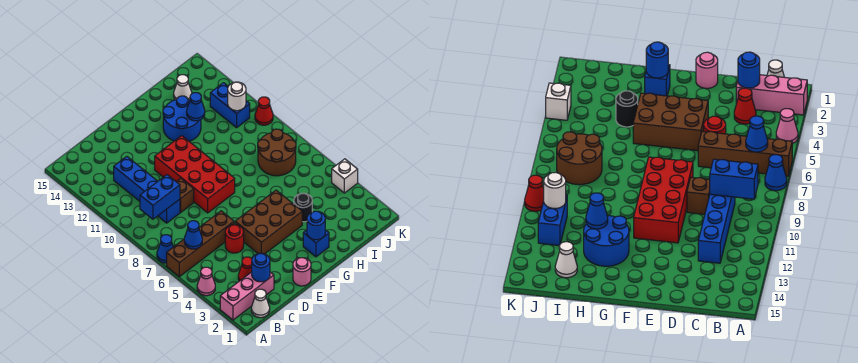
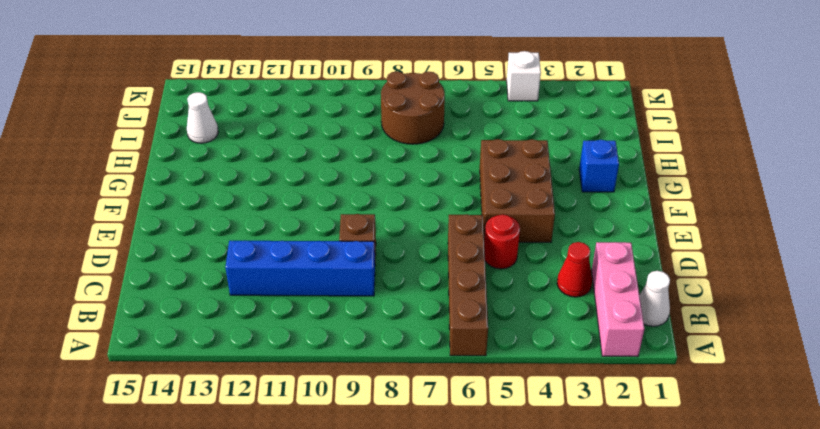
none -> pink cone A4 level 1
none -> blue cone A7 level 1
none -> pink round brick E1 level 1

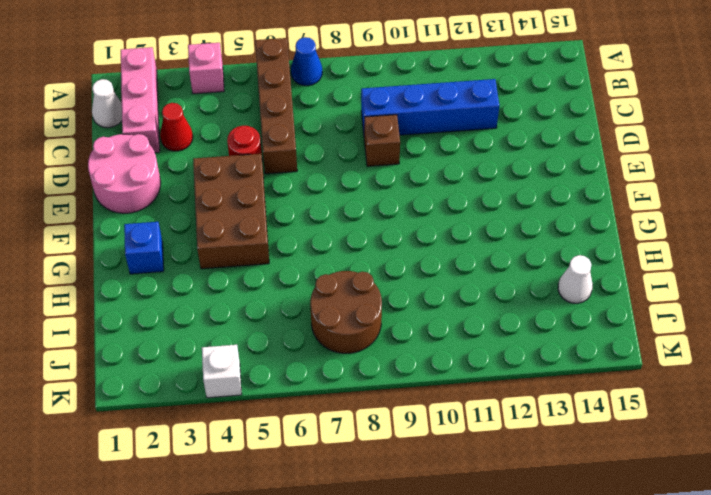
pink brick A4 level 1 -> pink cone A4 level 1
pink round brick D1:E2 level 1 -> pink round brick E1 level 1
none -> red brick E8:F11 level 1
none -> blue round brick G12:H13 level 1
none -> black round brick H4 level 1

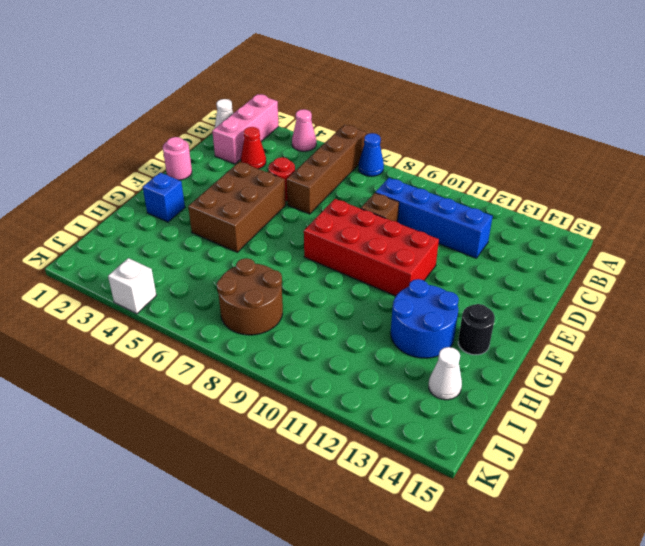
black round brick G14 level 1 -> black round brick H4 level 1
none -> blue brick J11:J12 level 1
none -> red cone K10 level 1
none -> blue cone B6 level 2

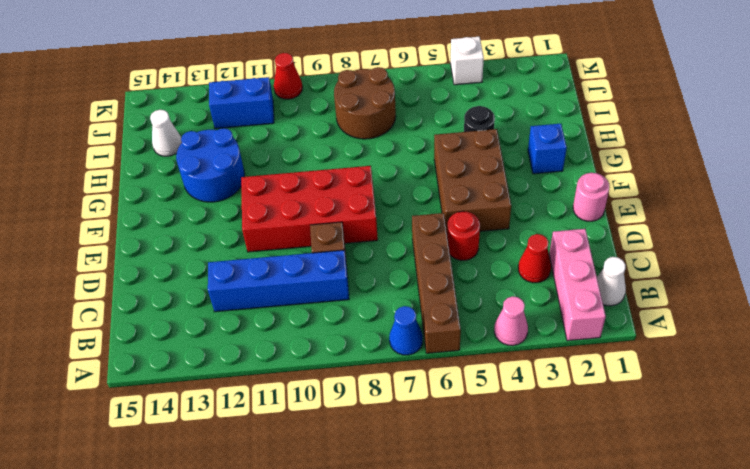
none -> blue cone B6 level 2
none -> blue brick B9:C9 level 2
none -> blue round brick C2 level 2

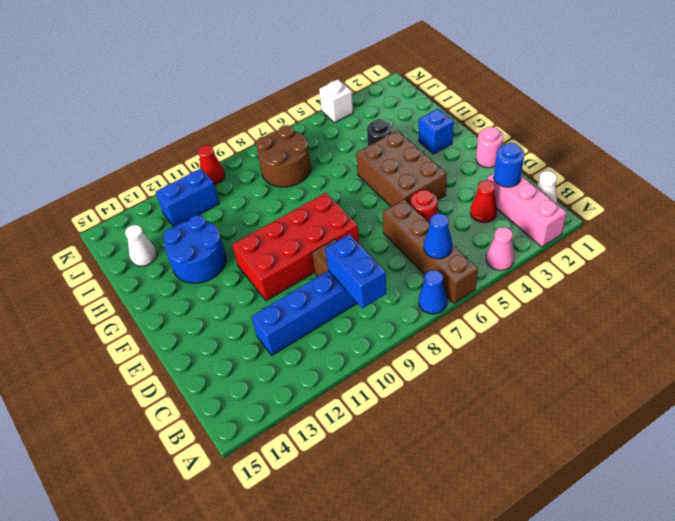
none -> blue round brick G2 level 2
none -> blue cone H12 level 2
none -> white round brick J11 level 2

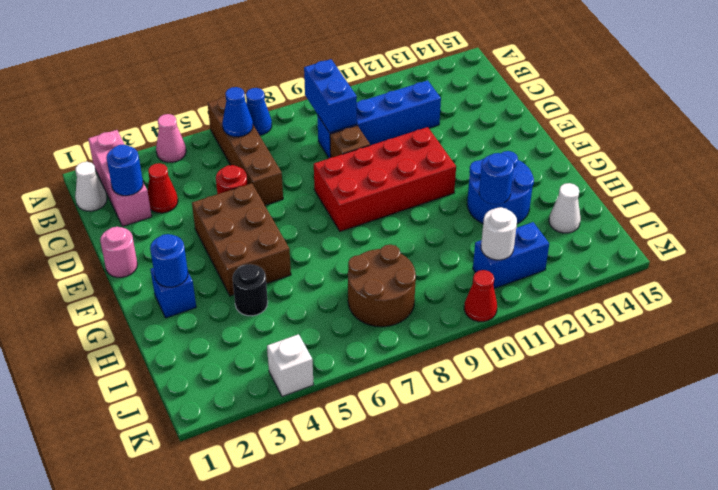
blue round brick H12 level 2 -> blue cone H12 level 2

